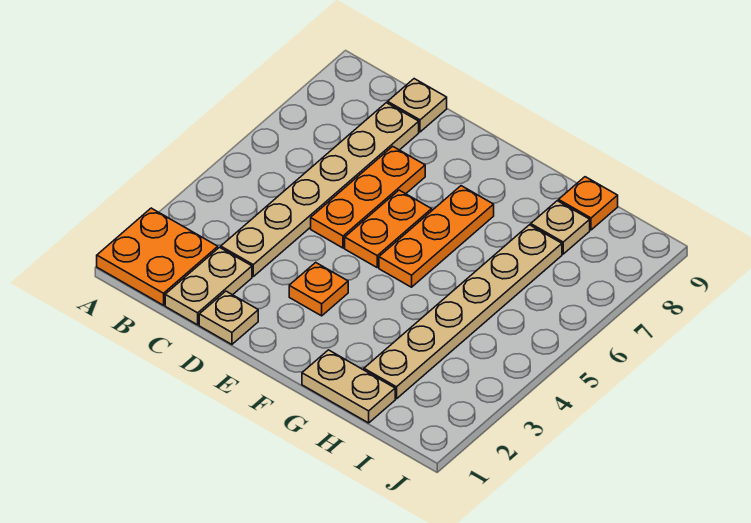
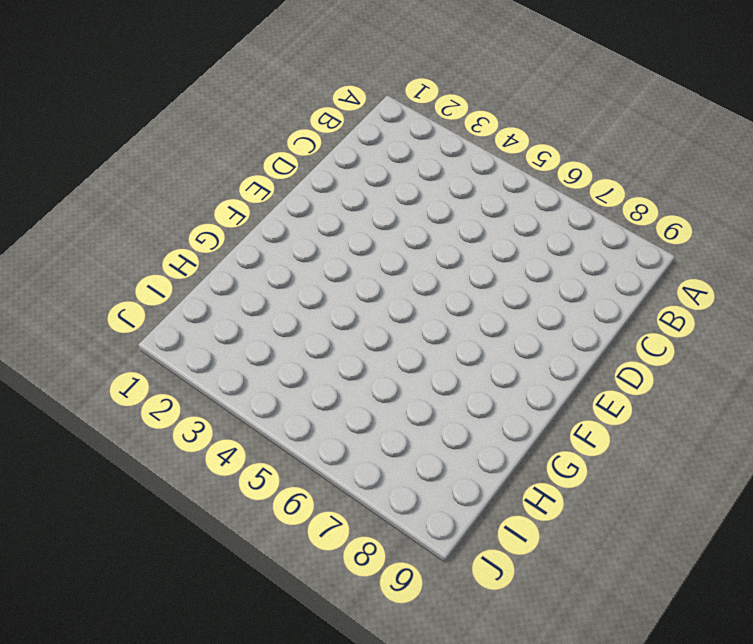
none -> orange plate A1:B2 level 1
none -> tan plate C1:C2 level 1
none -> tan plate C3:C8 level 1

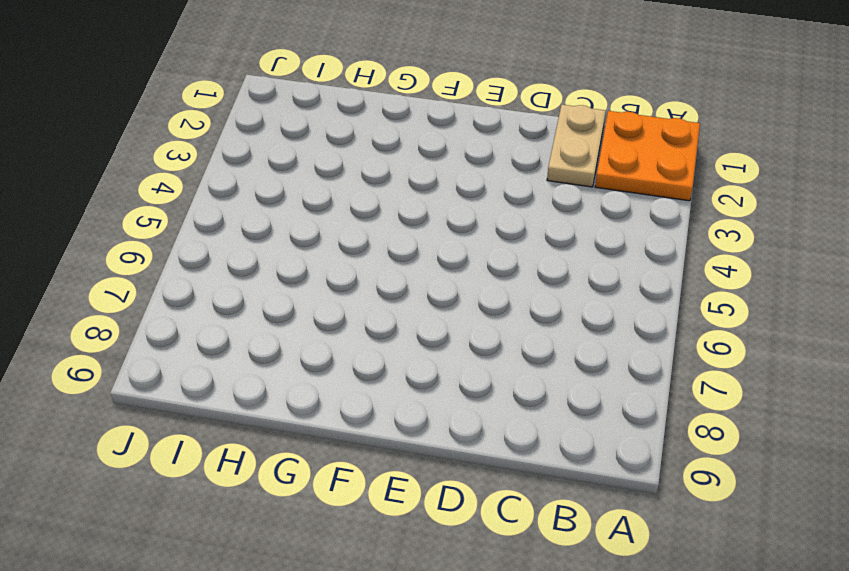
none -> tan plate C3:C8 level 1
none -> tan plate C9 level 1
none -> tan plate D1 level 1

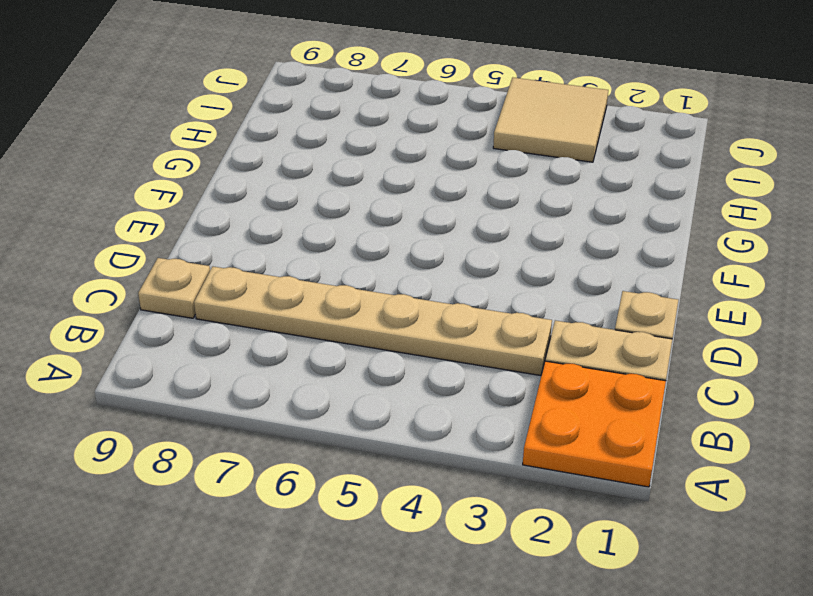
tan tile I3:J4 level 1 -> none
none -> orange plate D5:D7 level 1
none -> orange plate E3 level 1
none -> orange plate E5:E6 level 1

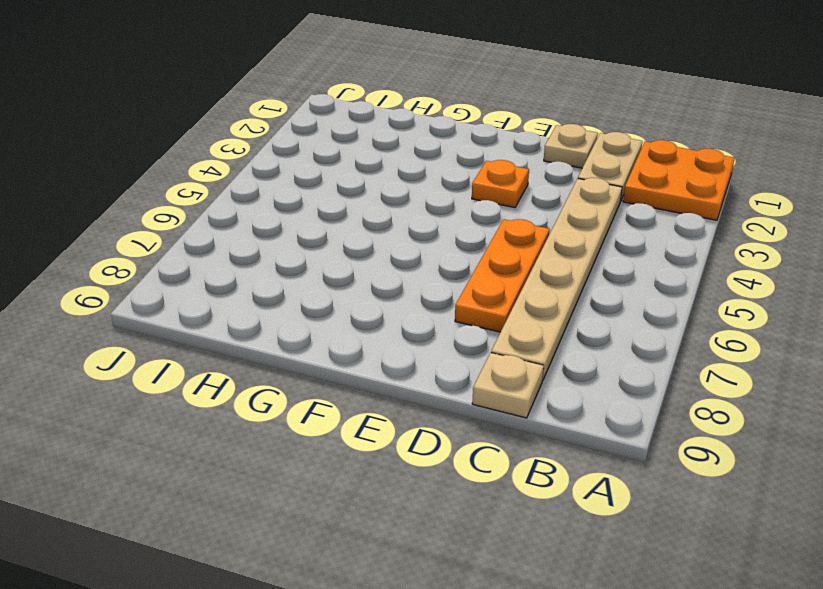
none -> orange plate E5:E6 level 1
none -> orange plate F5:F7 level 1
none -> tan plate G1:H1 level 1

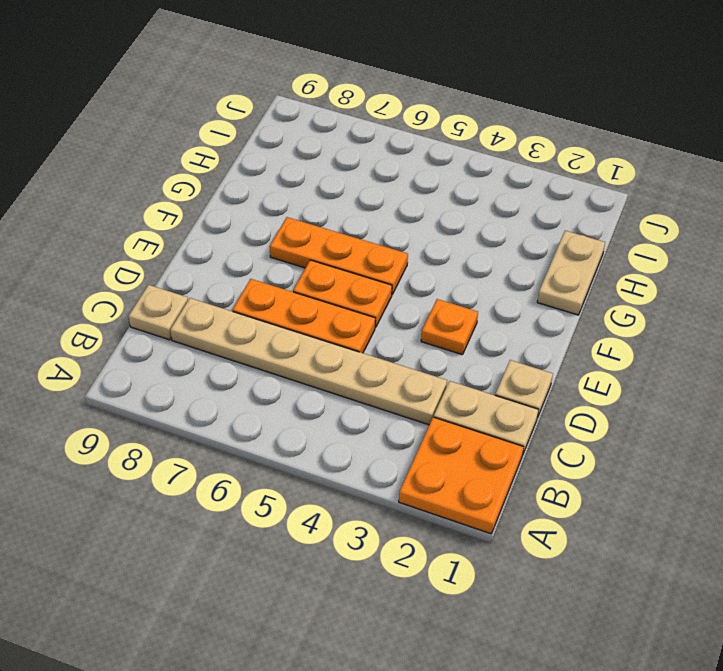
none -> tan plate H2:H7 level 1
none -> tan plate H8 level 1
none -> orange plate H9 level 1

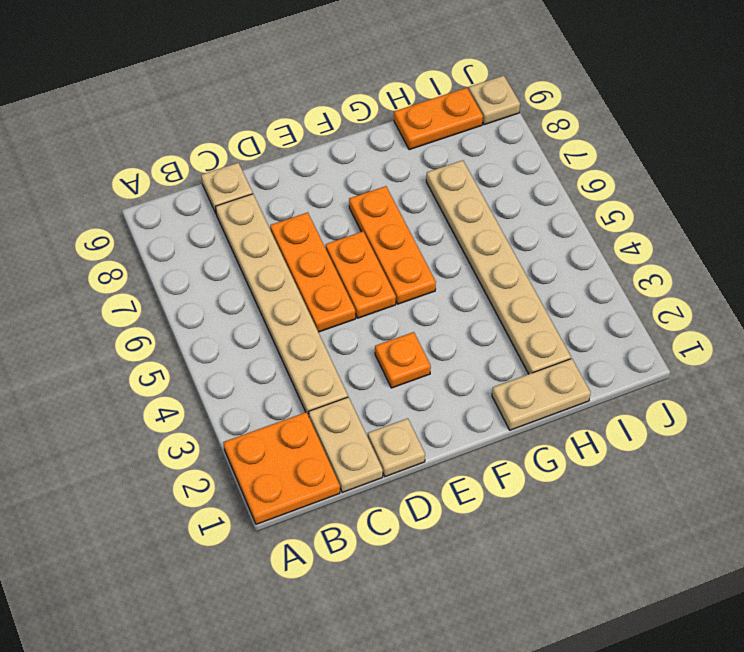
orange plate H9:I9 level 1 -> orange plate H9 level 1
tan plate J9 level 1 -> tan plate H8 level 1

